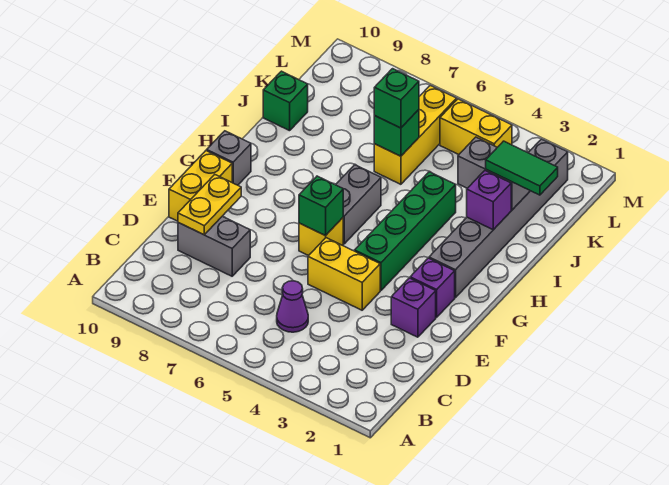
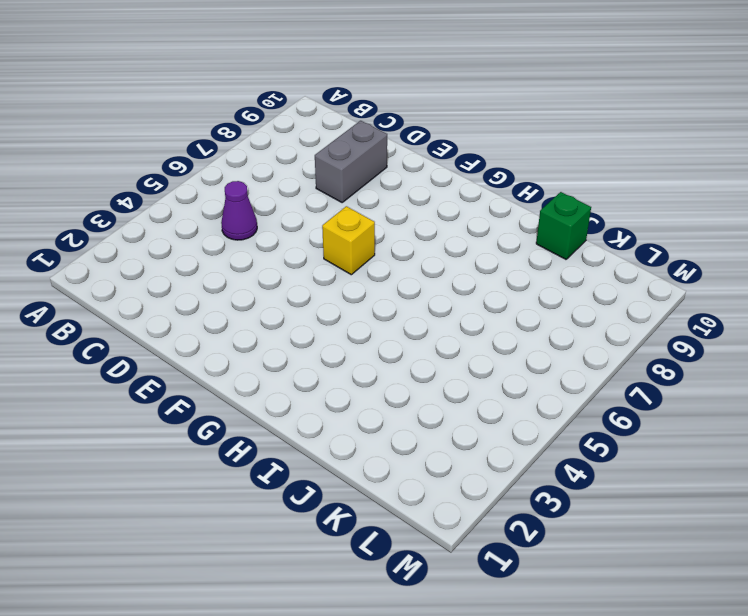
none -> purple brick E2 level 1
none -> yellow brick E4:E5 level 1
none -> yellow brick E10:F10 level 1

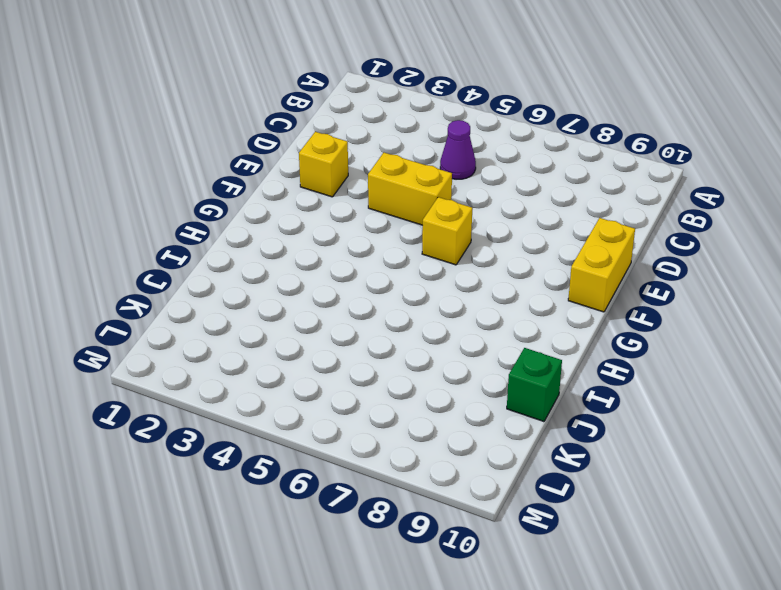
yellow brick E2 level 1 -> purple brick E2 level 1
none -> grey brick D8:D9 level 1
none -> purple brick F2 level 1
none -> green brick F4:I4 level 1

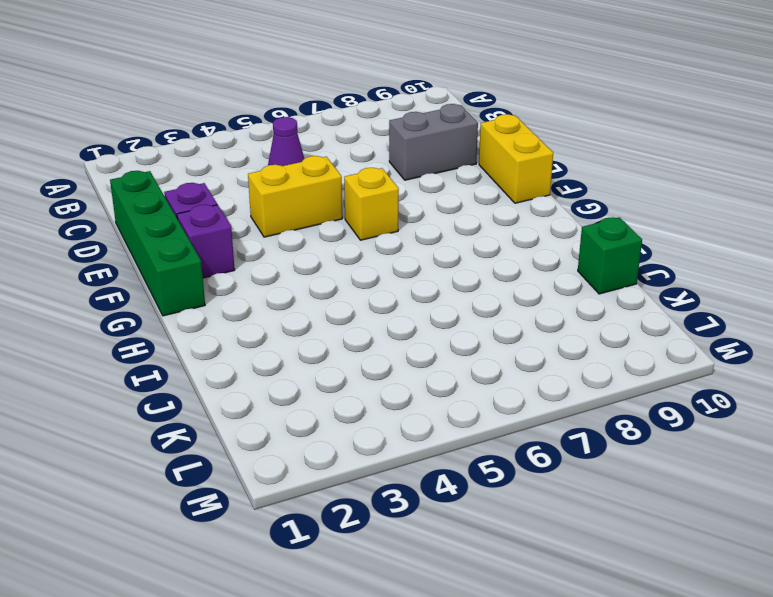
green brick D1:G1 level 1 -> green brick F4:I4 level 1
none -> grey brick G2:L2 level 1
none -> grey brick G6:H6 level 1
none -> grey brick G10 level 1

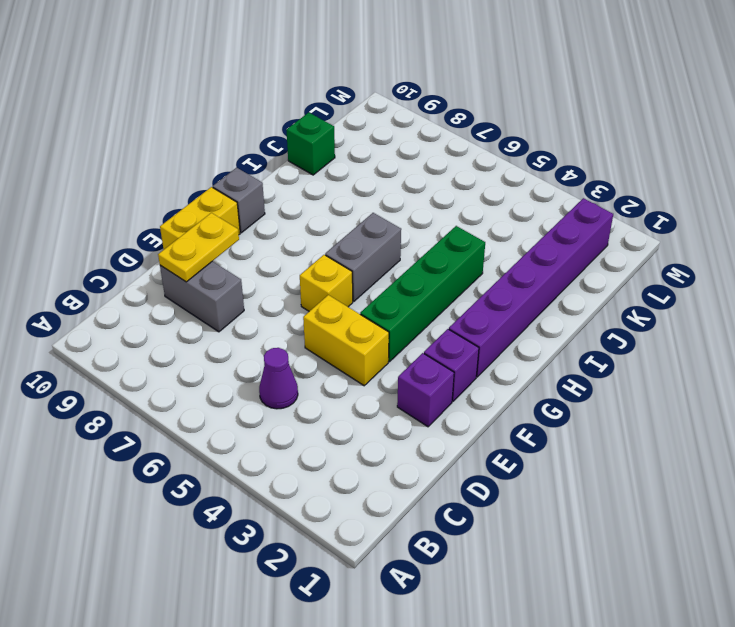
purple brick G2:L2 level 1 -> grey brick G2:L2 level 1
none -> yellow brick J6:L6 level 1
none -> yellow brick L4:L5 level 1
none -> green brick F6 level 2

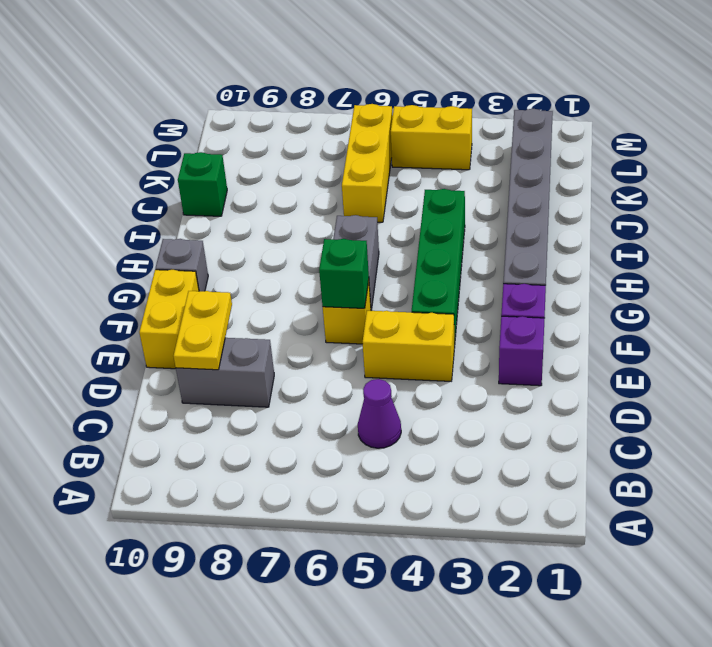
none -> purple brick I2 level 2
none -> grey brick J2:J3 level 2
none -> green brick J6 level 2

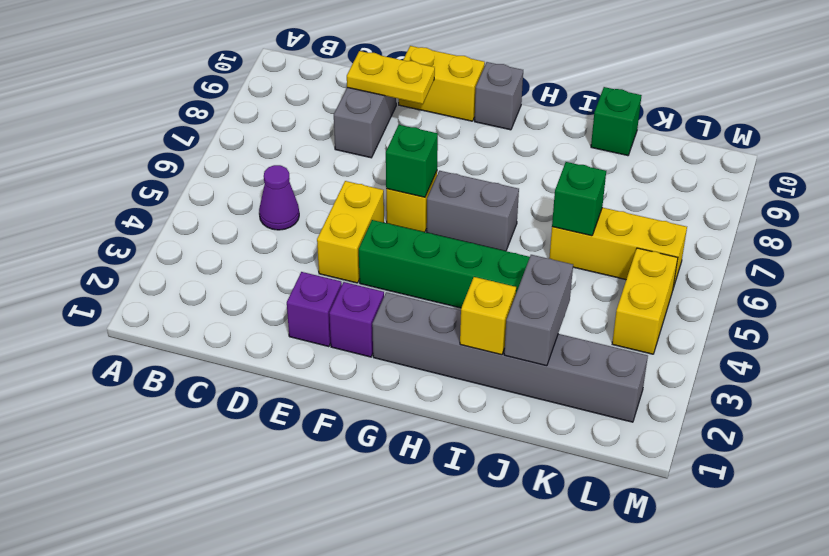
yellow brick I2 level 2 -> purple brick I2 level 2
none -> green tile J1:J2 level 3
none -> green brick J6 level 3

